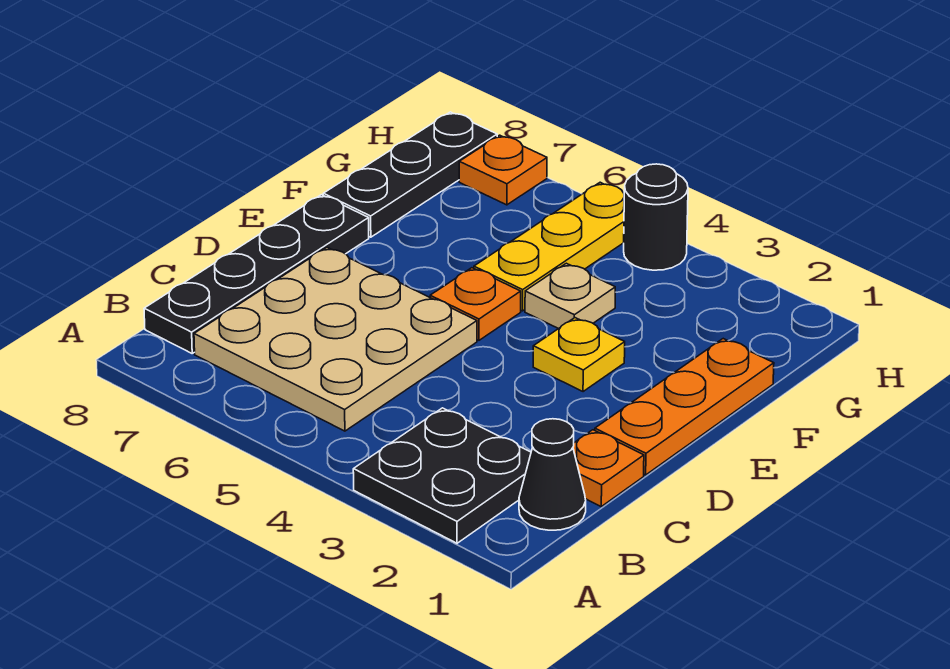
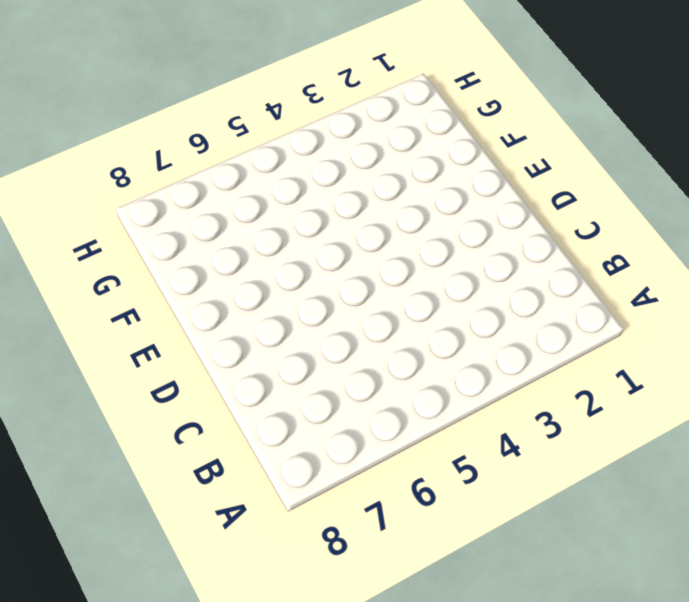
none -> black plate A2:B3 level 1
none -> black cone B1 level 1
none -> tan plate B5:D7 level 1

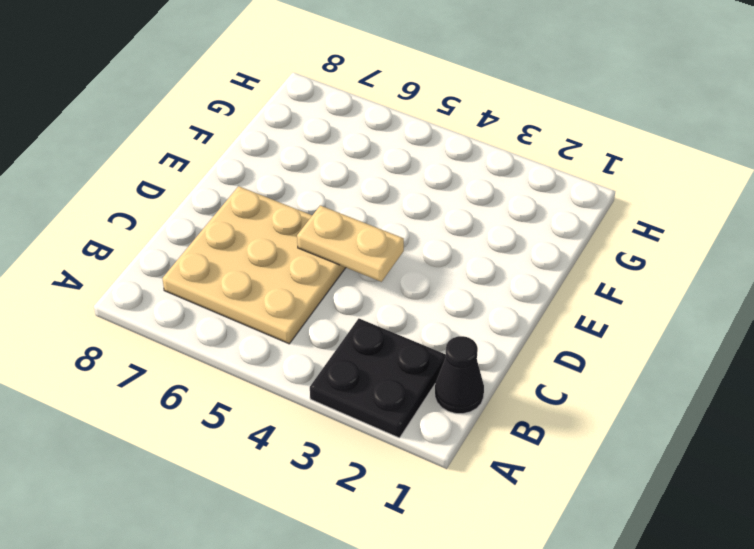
tan plate D4:D5 level 2 -> none
none -> black plate B8:E8 level 1
none -> orange plate C1 level 1
none -> orange plate D1:F1 level 1

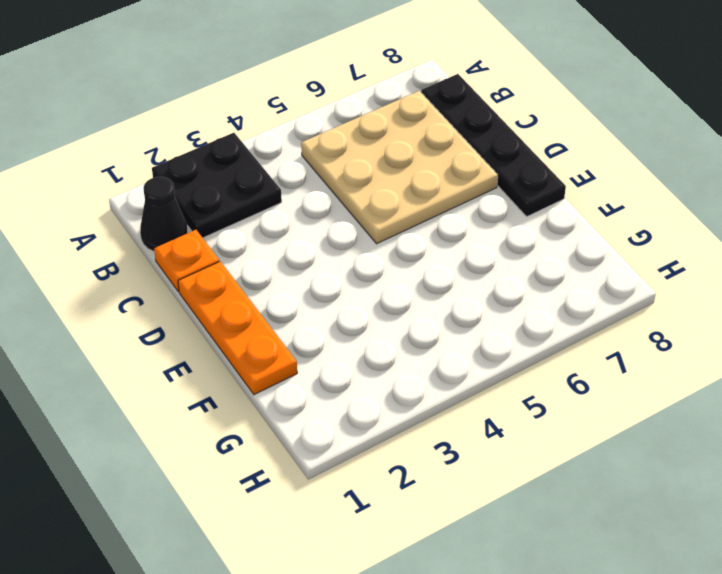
none -> yellow plate E3 level 1
none -> orange plate E5 level 1
none -> tan plate F4 level 1

